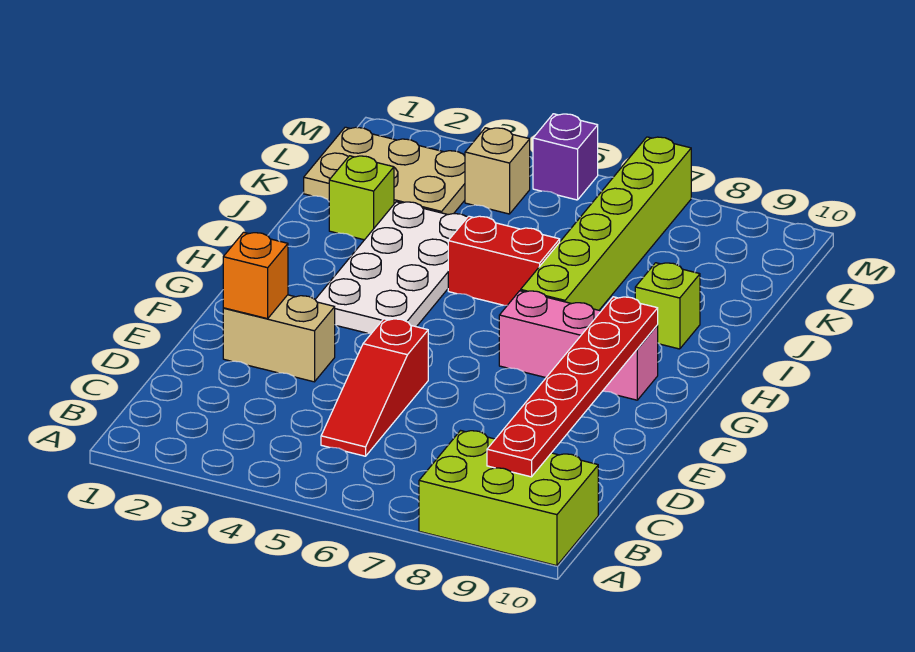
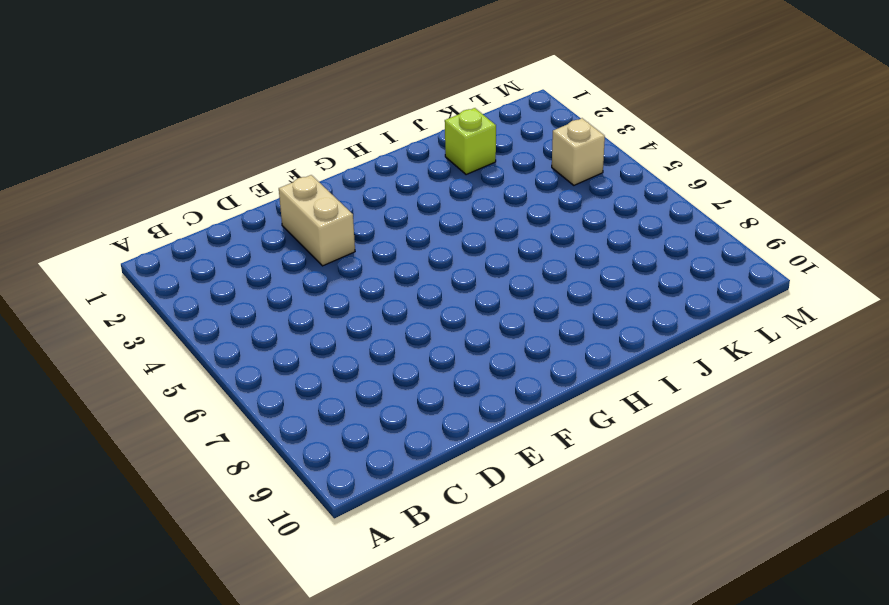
none -> lime brick A8:B10 level 1
none -> red slope C5:E5 level 1 top E
none -> white plate G3:J4 level 1

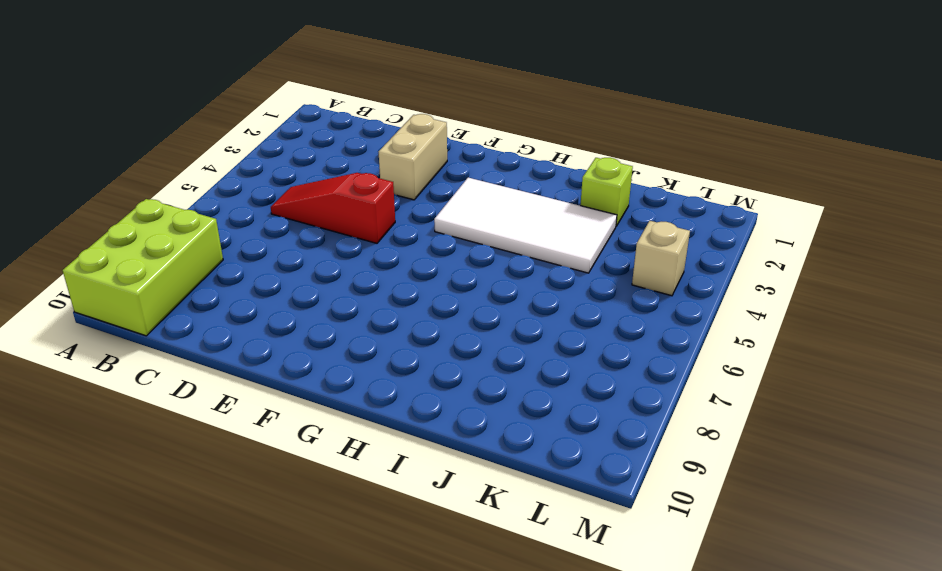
white tile G3:J4 level 1 -> white plate G3:J4 level 1
none -> pink brick G7:G9 level 1
none -> lime brick H7:M7 level 1
none -> red brick I5:I6 level 1

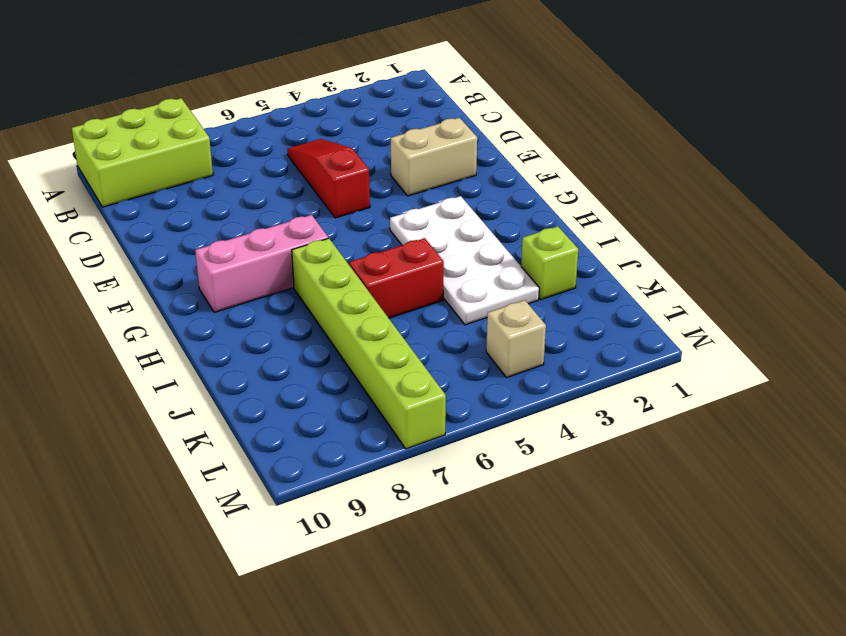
none -> lime brick I9 level 1
none -> tan plate K1:L3 level 1
none -> purple brick M5 level 1

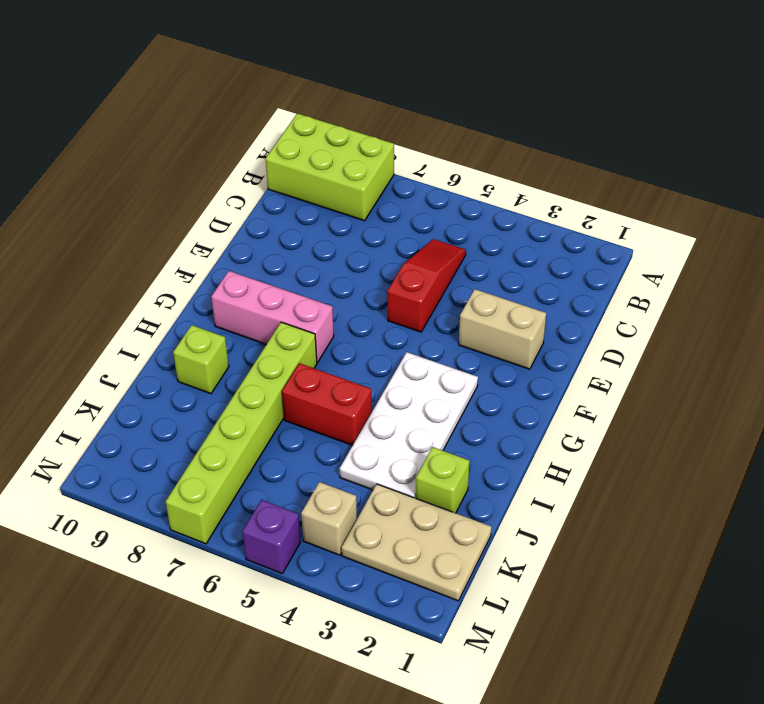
none -> red plate B9:G9 level 2
none -> orange brick E2 level 2

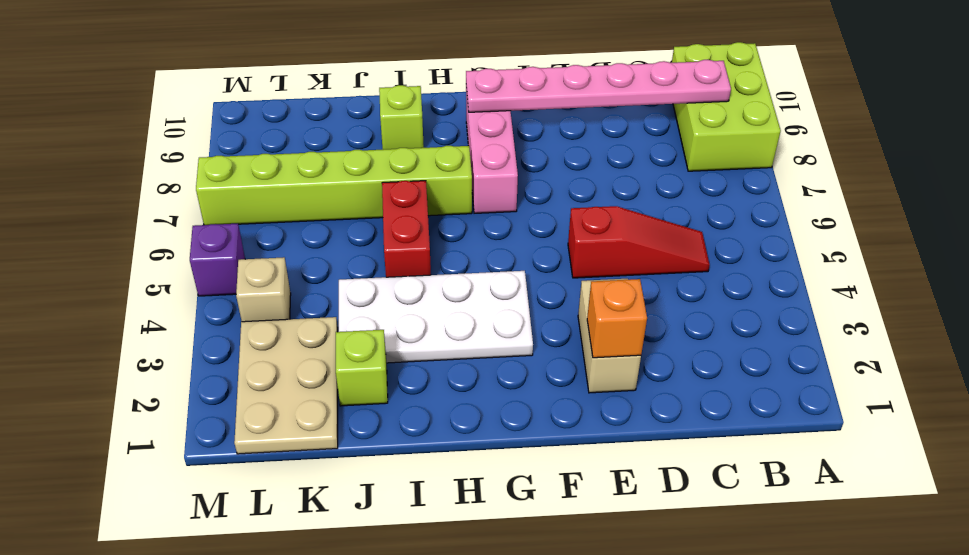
pink plate B9:G9 level 2 -> red plate B9:G9 level 2

